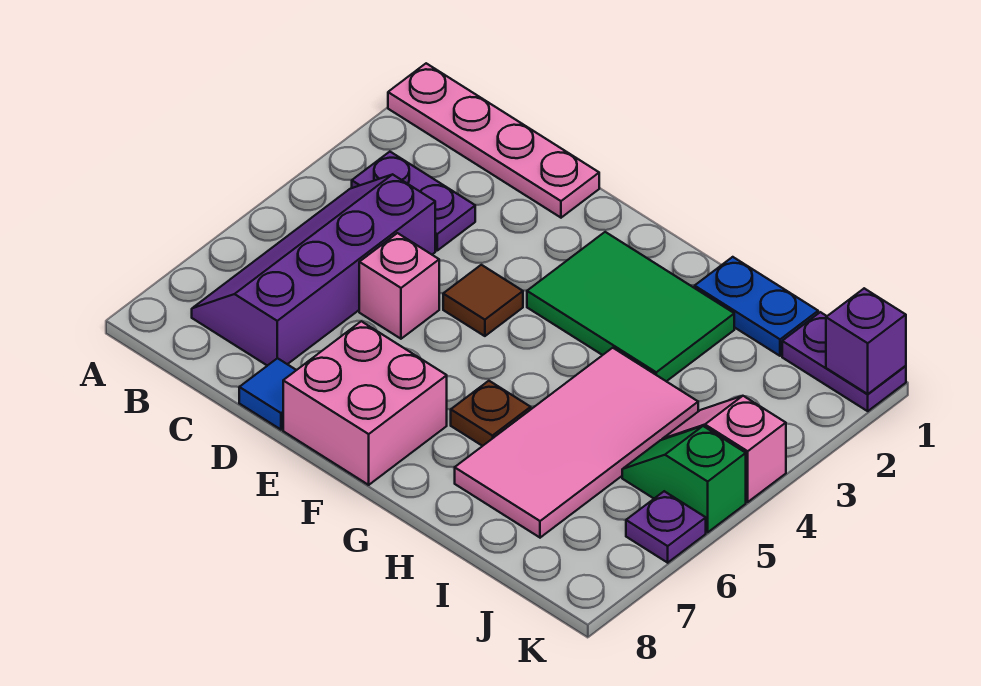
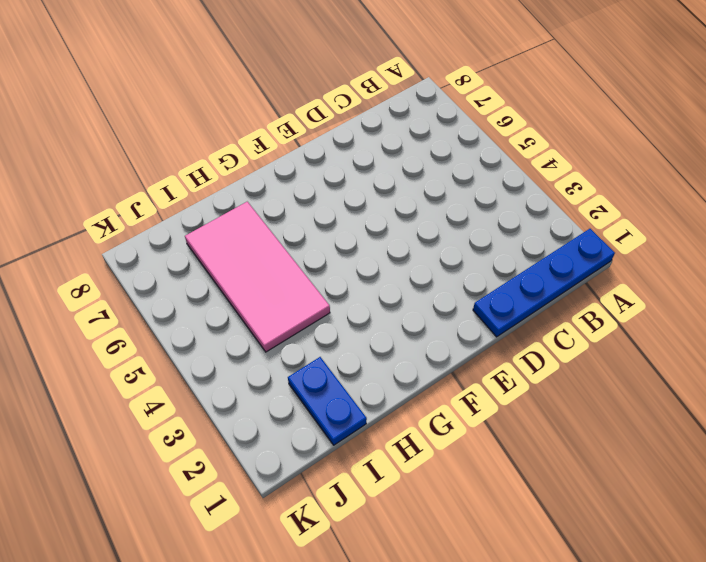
blue plate A1:D1 level 1 -> pink plate A1:D1 level 1
blue plate I1:I2 level 1 -> blue plate H1:I1 level 1
none -> purple plate B3:C3 level 1
none -> purple slope B4:C7 level 1 top C
none -> pink brick D5 level 1

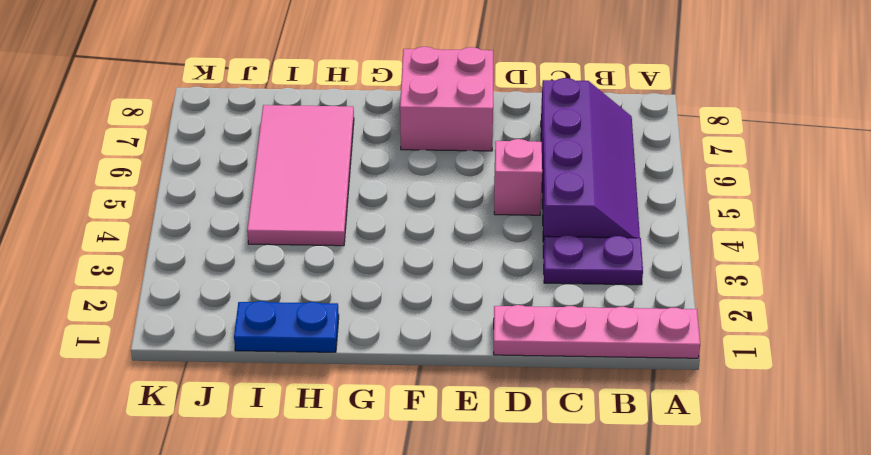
none -> blue tile D8 level 1
none -> brown tile E4 level 1
none -> green tile F2:H3 level 1

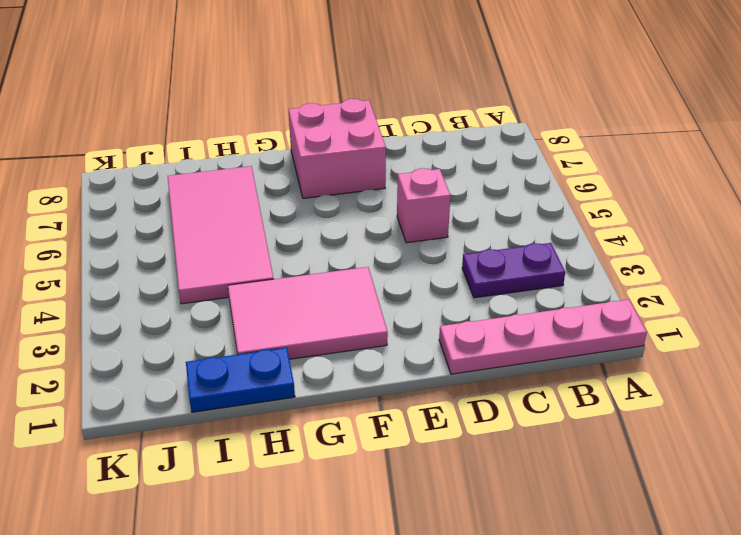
pink tile F2:H3 level 1 -> green tile F2:H3 level 1
none -> purple slope B4:C7 level 1 top C
none -> blue tile D8 level 1
none -> brown tile E4 level 1

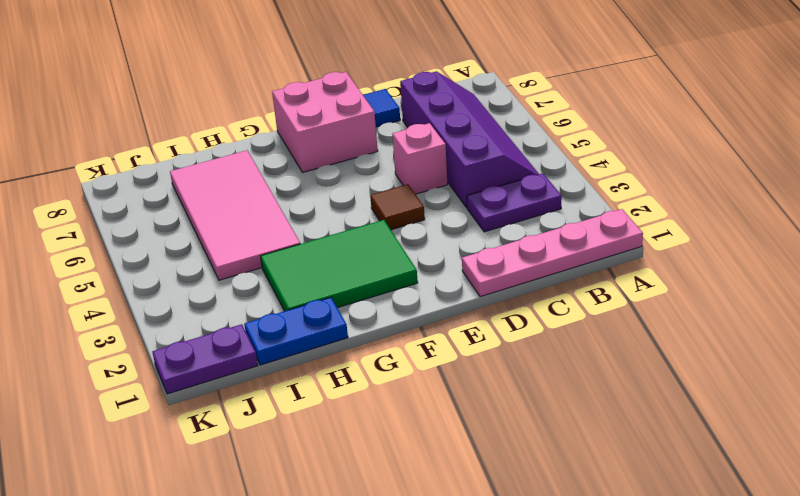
none -> brown plate G6 level 1
none -> pink slope J4:K4 level 1 top K
none -> green slope J5:K5 level 1 top K

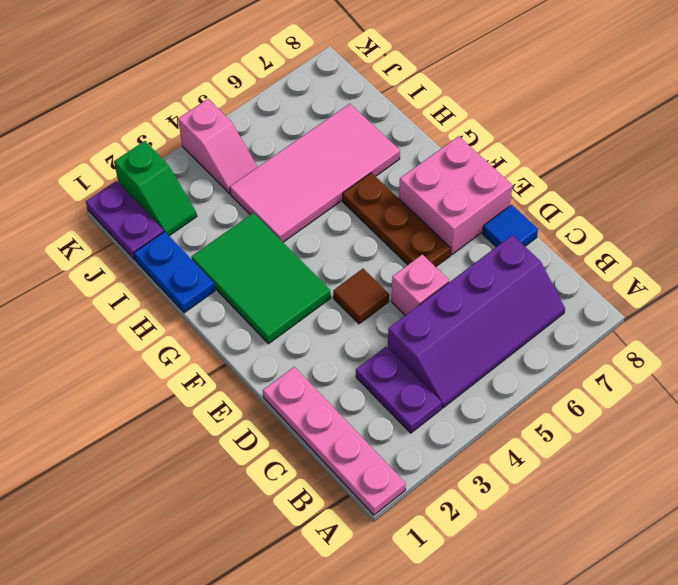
brown plate E6:G6 level 1 -> brown plate G6 level 1
green slope J2:K2 level 1 top K -> green slope J5:K5 level 1 top K
none -> purple plate K6 level 1
none -> purple brick K1 level 2

